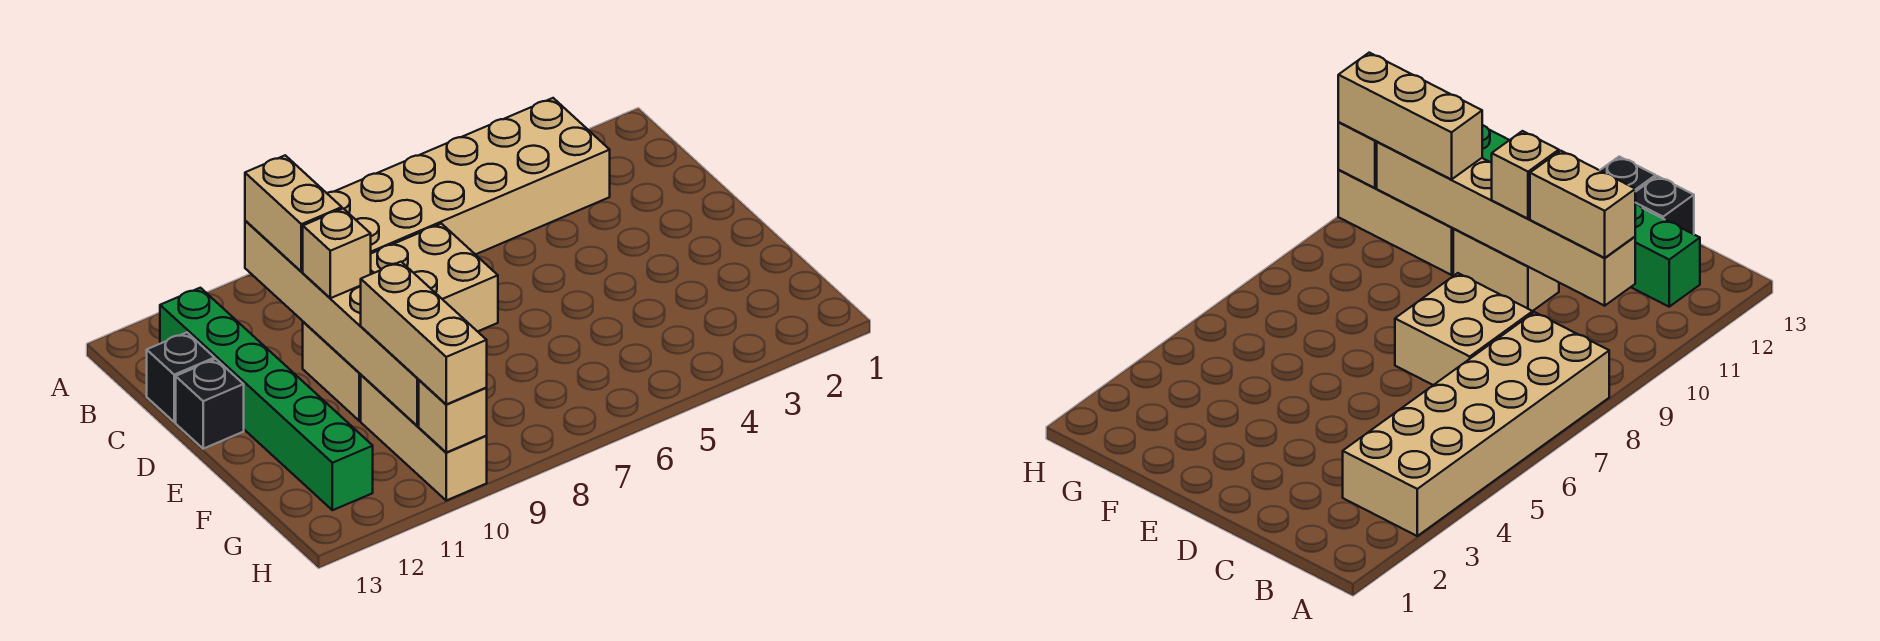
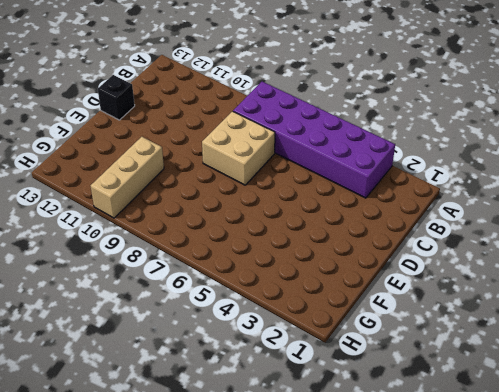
purple brick A3:B8 level 1 -> tan brick A3:B8 level 1
none -> green brick B12:G12 level 1
none -> black brick C13 level 1
none -> tan brick D10:E10 level 1

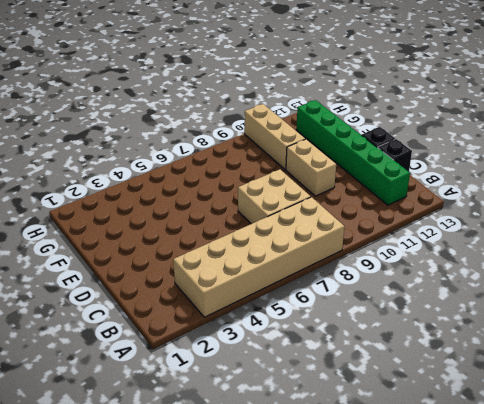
none -> tan brick B10:G10 level 2
none -> tan brick H10 level 2
none -> tan brick B10:C10 level 3

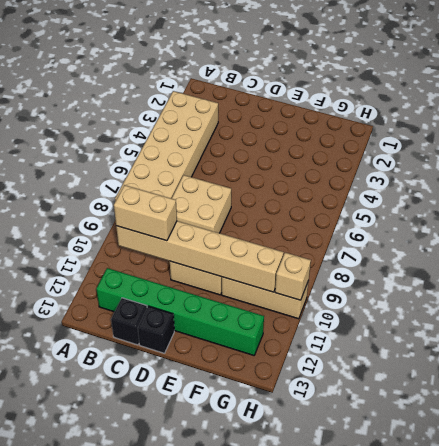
none -> tan brick D10 level 3
none -> tan brick F10:H10 level 3

